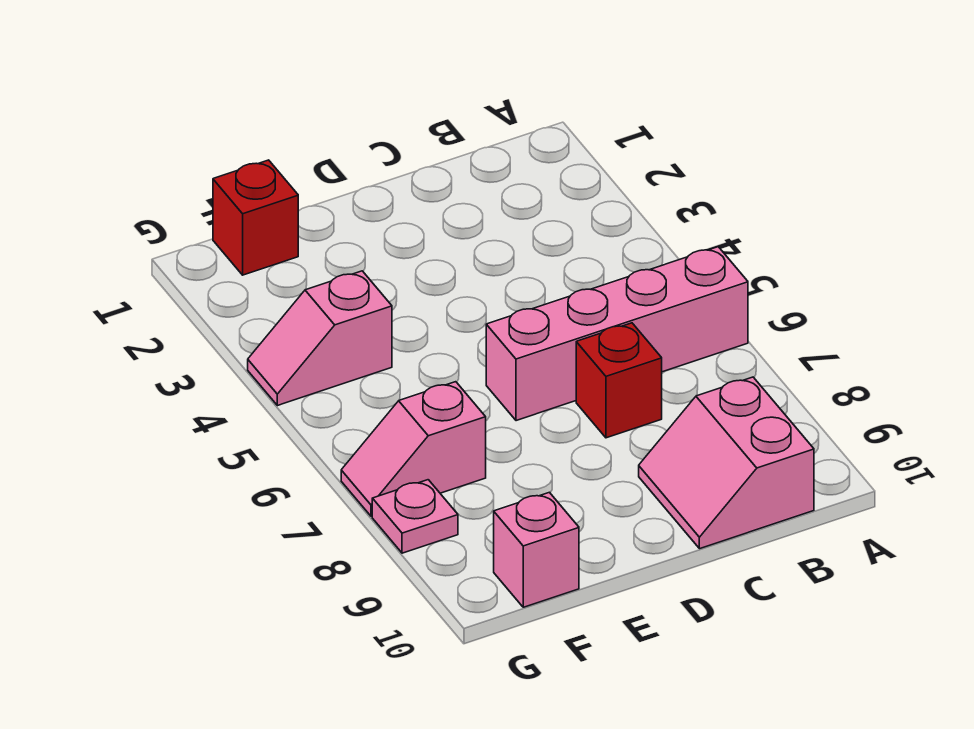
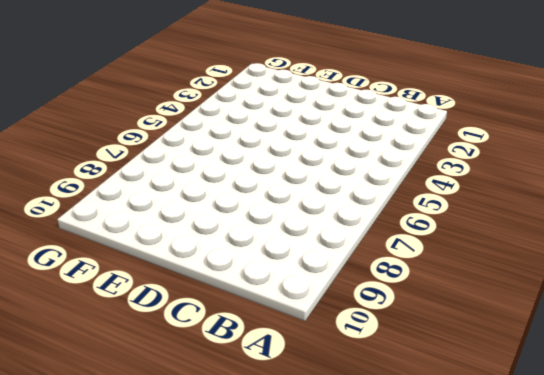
none -> pink brick A6:D6 level 1
none -> pink slope B9:C10 level 1 top B

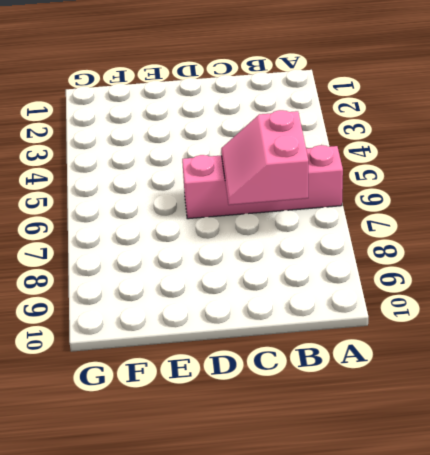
pink slope B6:C7 level 2 top B -> pink slope B9:C10 level 1 top B
none -> red brick C7 level 1
none -> red brick F1 level 1

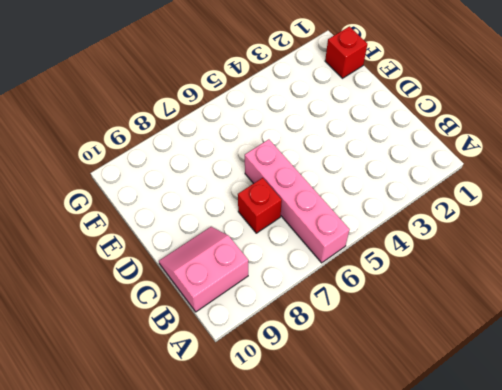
none -> pink slope F4:G4 level 1 top F
none -> pink slope F7:G7 level 1 top F

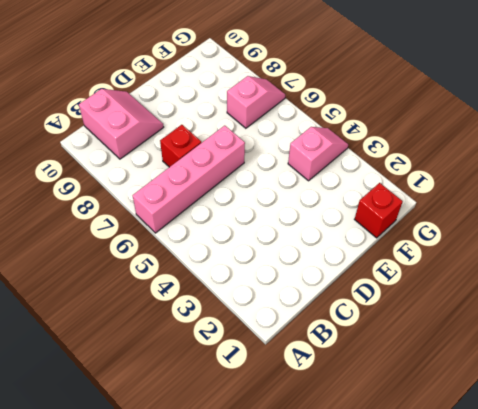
none -> pink brick F10 level 1
none -> pink plate G8 level 1

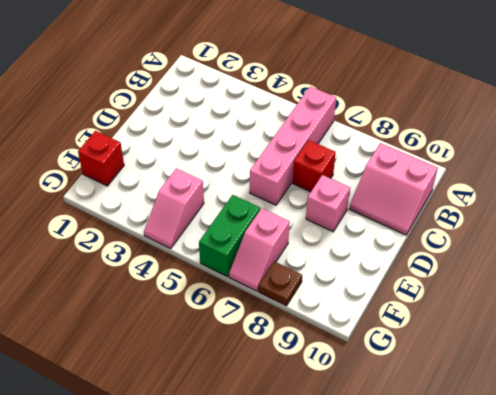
pink brick D8 level 1 -> pink brick F10 level 1
green brick F6:G6 level 1 -> none
brown plate G8 level 1 -> pink plate G8 level 1

